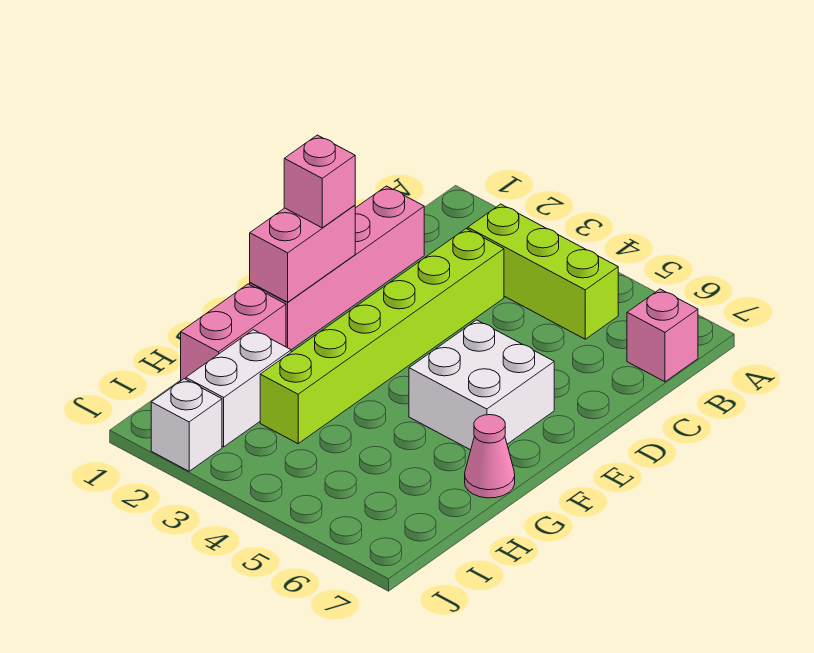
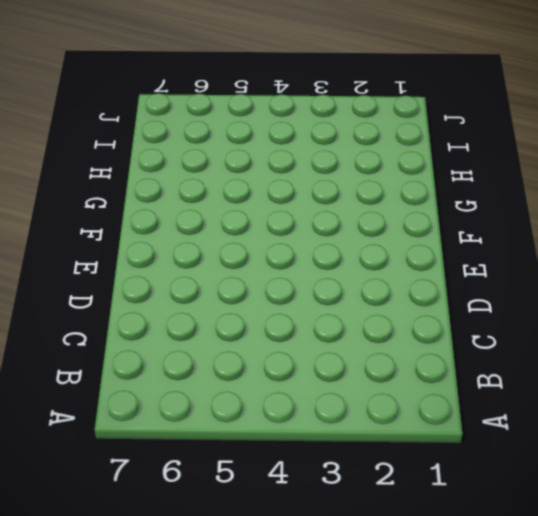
none -> lime brick B3:B5 level 1
none -> pink brick B7 level 1

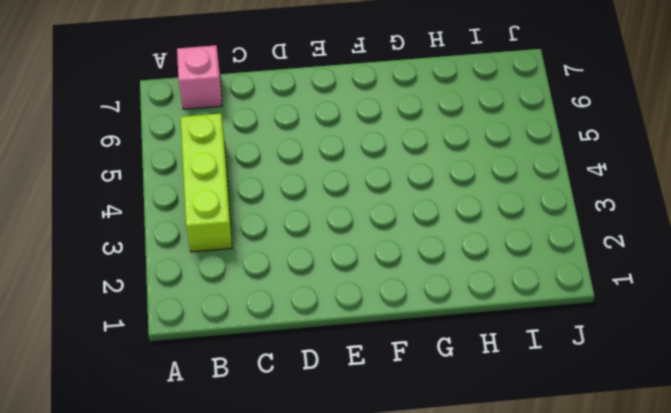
none -> pink brick C1:F1 level 1
none -> lime brick C3:H3 level 1

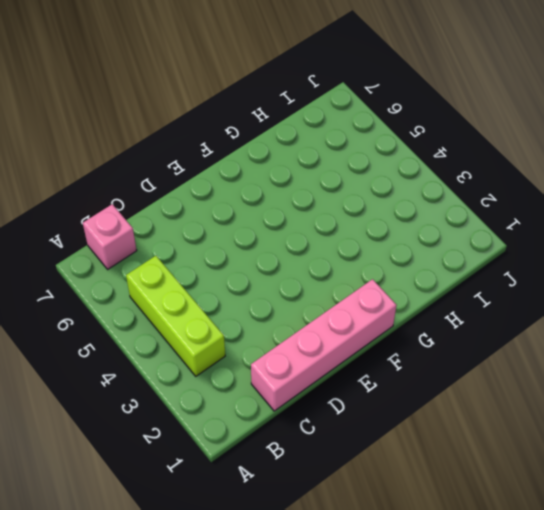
none -> lime brick C3:H3 level 1
none -> white brick E5:F6 level 1

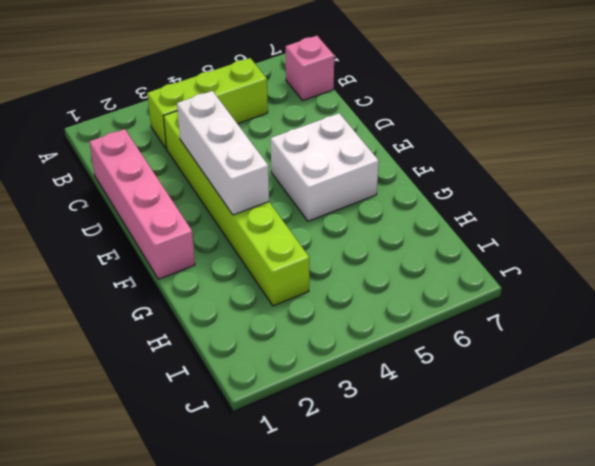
white brick D3:F3 level 2 -> none
none -> pink brick G1:H1 level 1
none -> pink cone G7 level 1

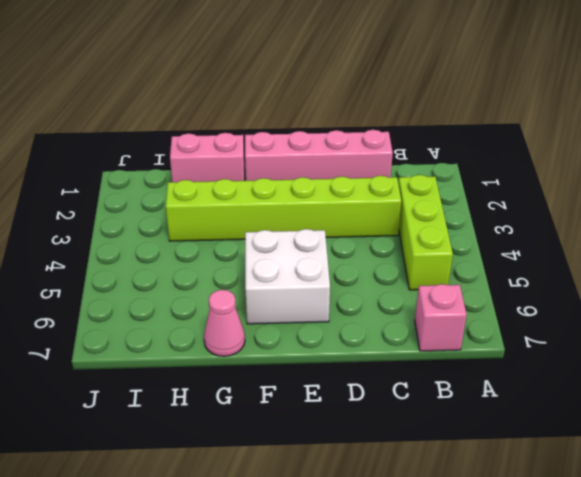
none -> white brick H2:I2 level 1
none -> white brick J2 level 1

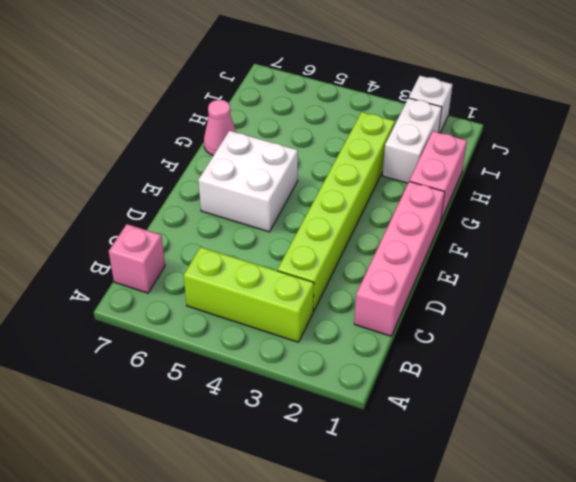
none -> pink brick E1:F1 level 2
none -> pink brick E1 level 3

